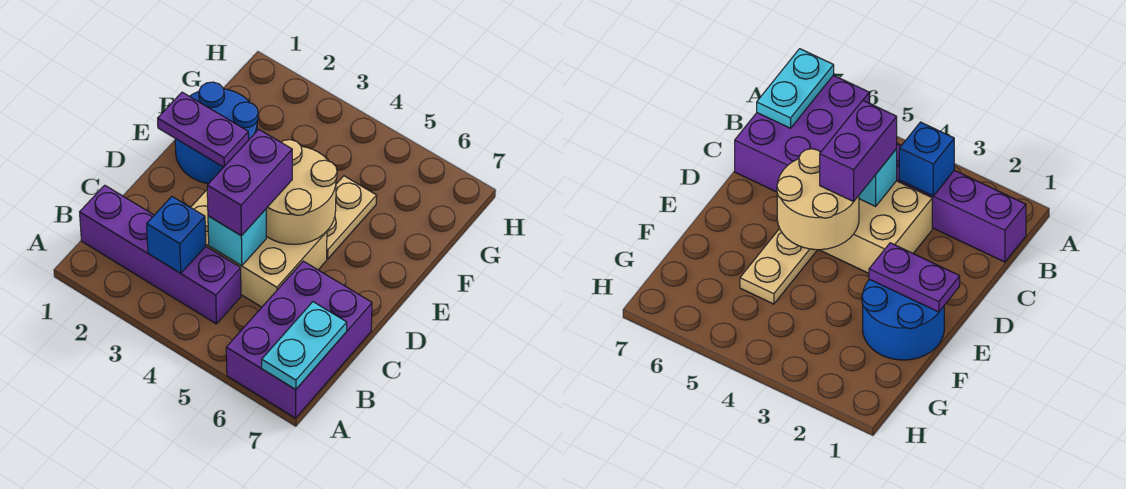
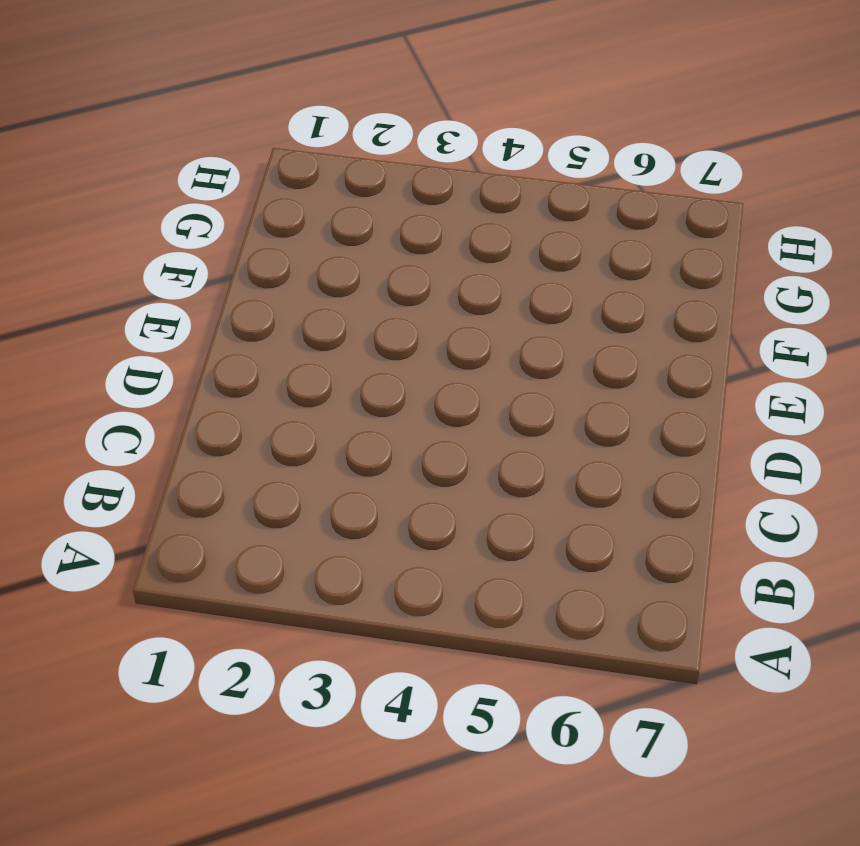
none -> purple brick A6:C7 level 1
none -> purple brick B1:B4 level 1

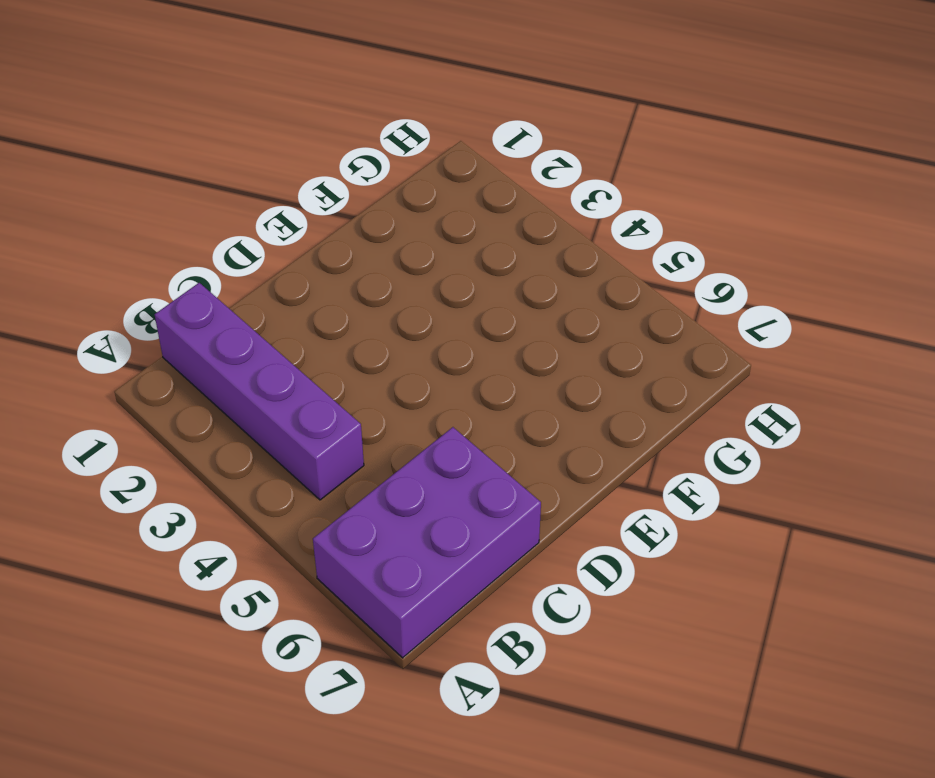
none -> tan brick C3:D5 level 1
none -> blue round brick E1:F2 level 1

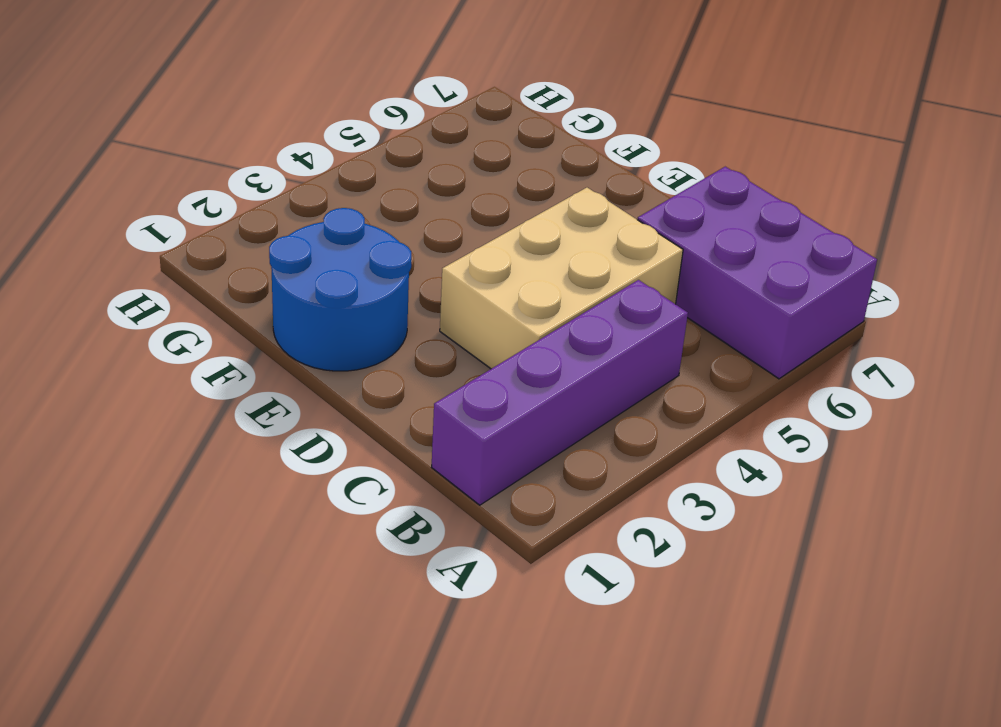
none -> tan plate E5:F5 level 1
none -> cyan plate A7:B7 level 2

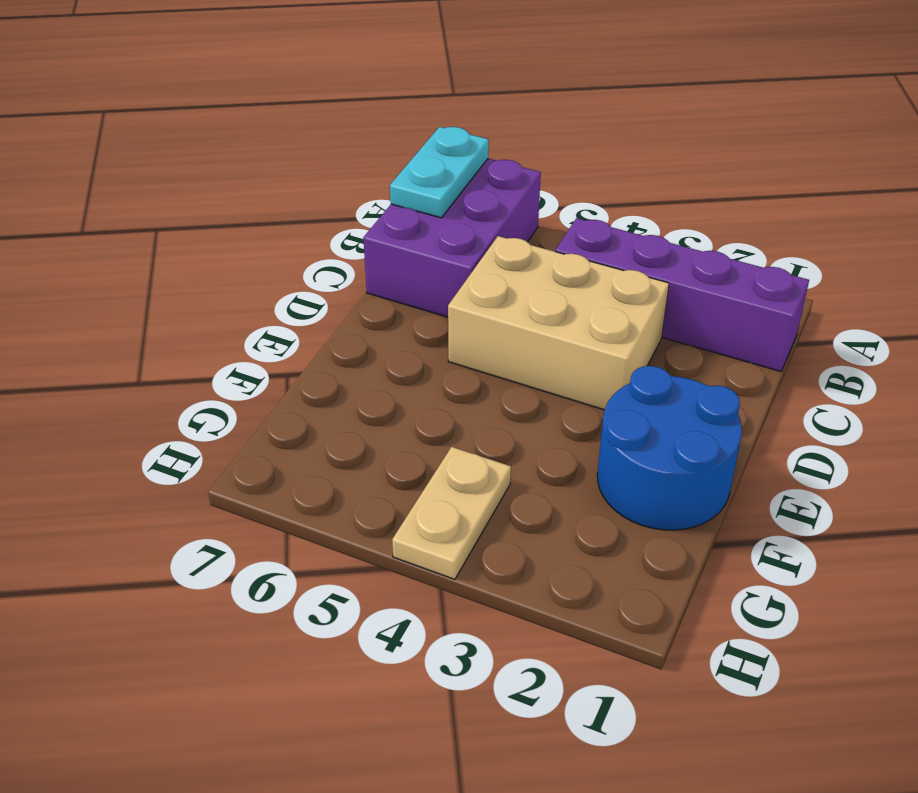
tan plate G4:H4 level 1 -> tan plate E5:F5 level 1
none -> blue brick B3 level 2
none -> cyan brick C4 level 2

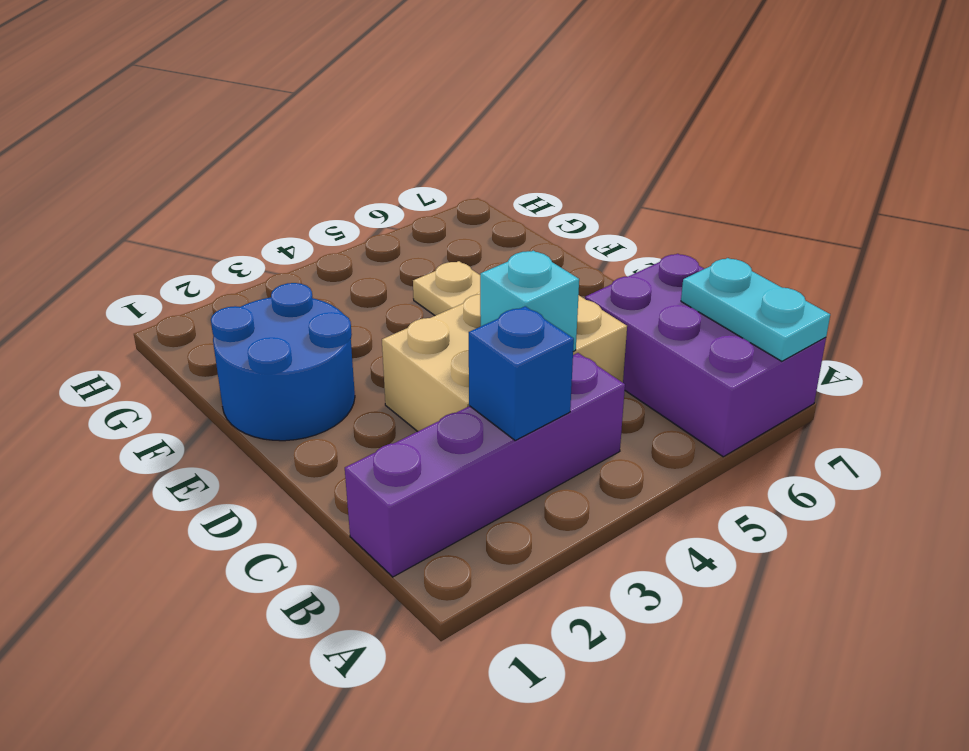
none -> tan round brick D4:E5 level 2
none -> purple plate E1:E2 level 2

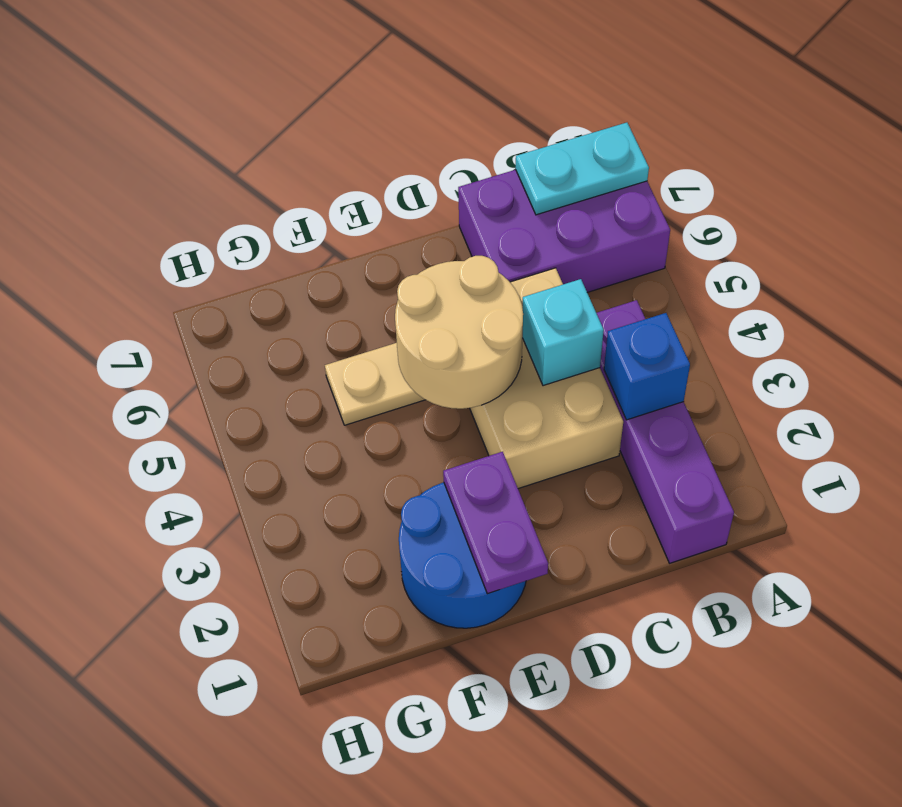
none -> purple brick C4:D4 level 3

